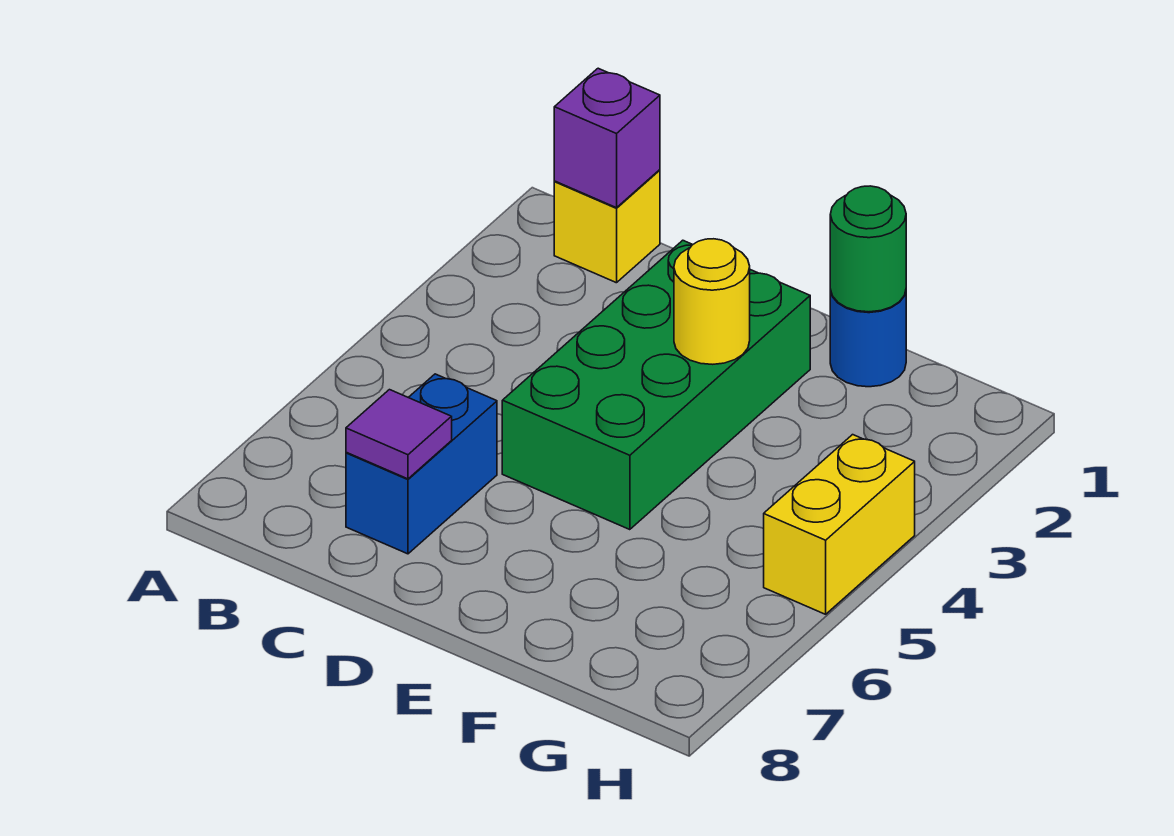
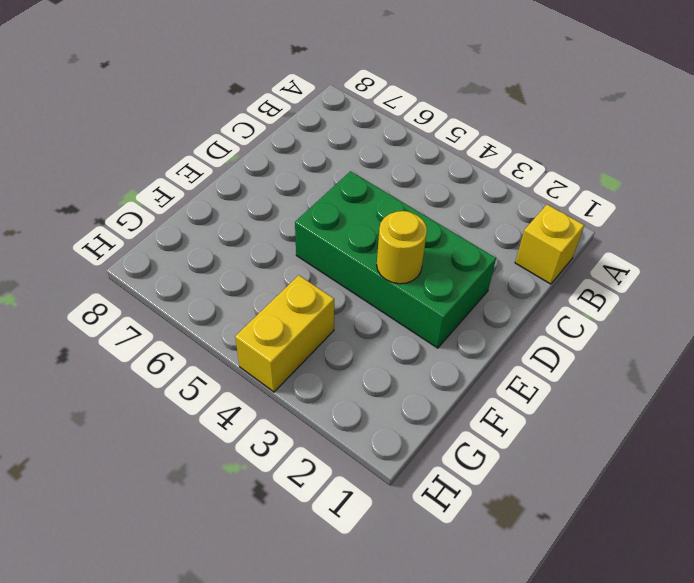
yellow brick G4:H4 level 1 -> yellow brick H4:H5 level 1
none -> blue brick C6:C7 level 1
none -> blue round brick F1 level 1

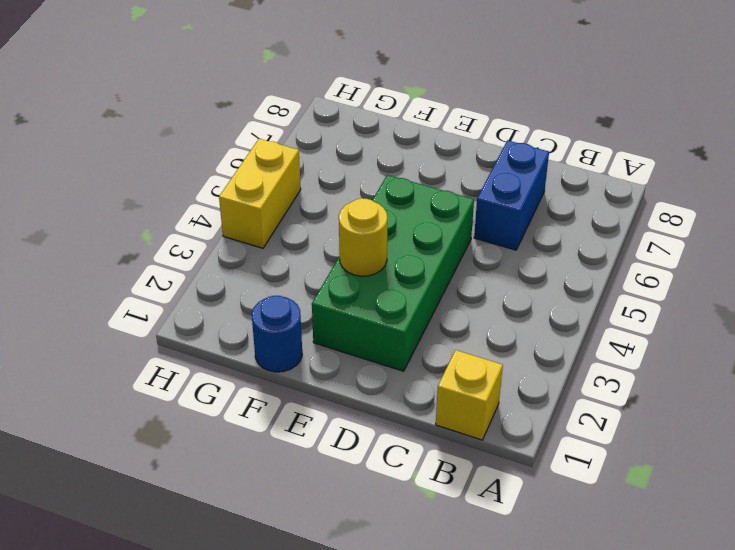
none -> purple brick B1 level 2
none -> purple tile C7 level 2

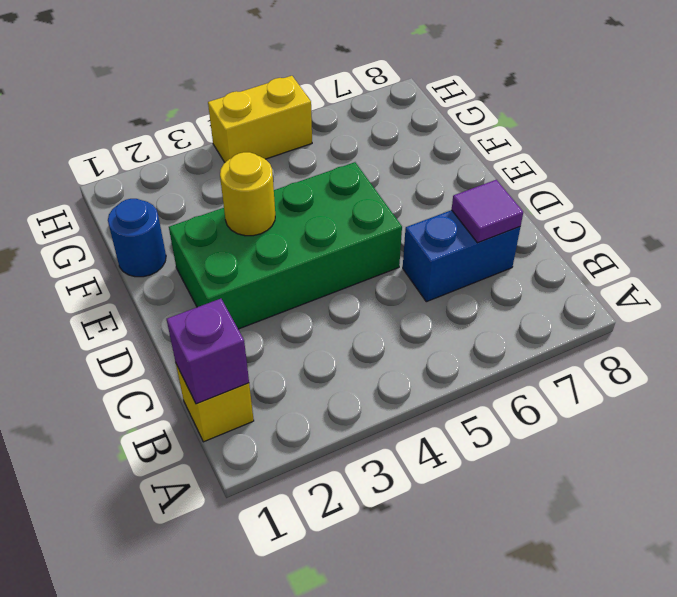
none -> green round brick F1 level 2

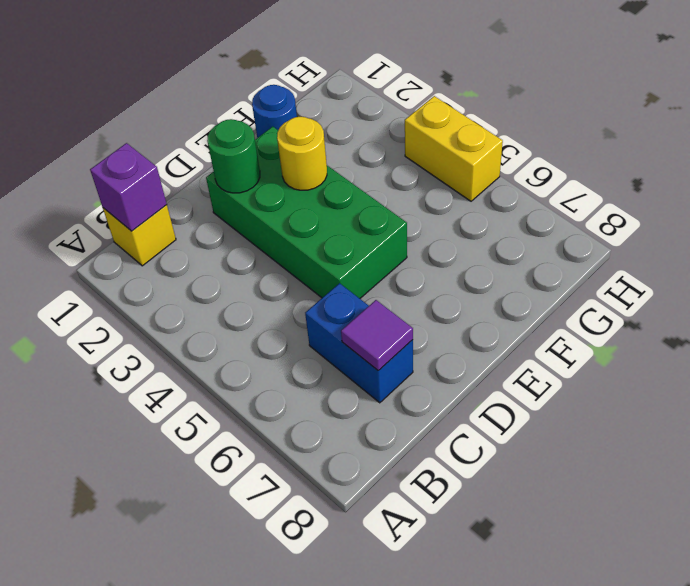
green round brick D2 level 2 -> green round brick F1 level 2

